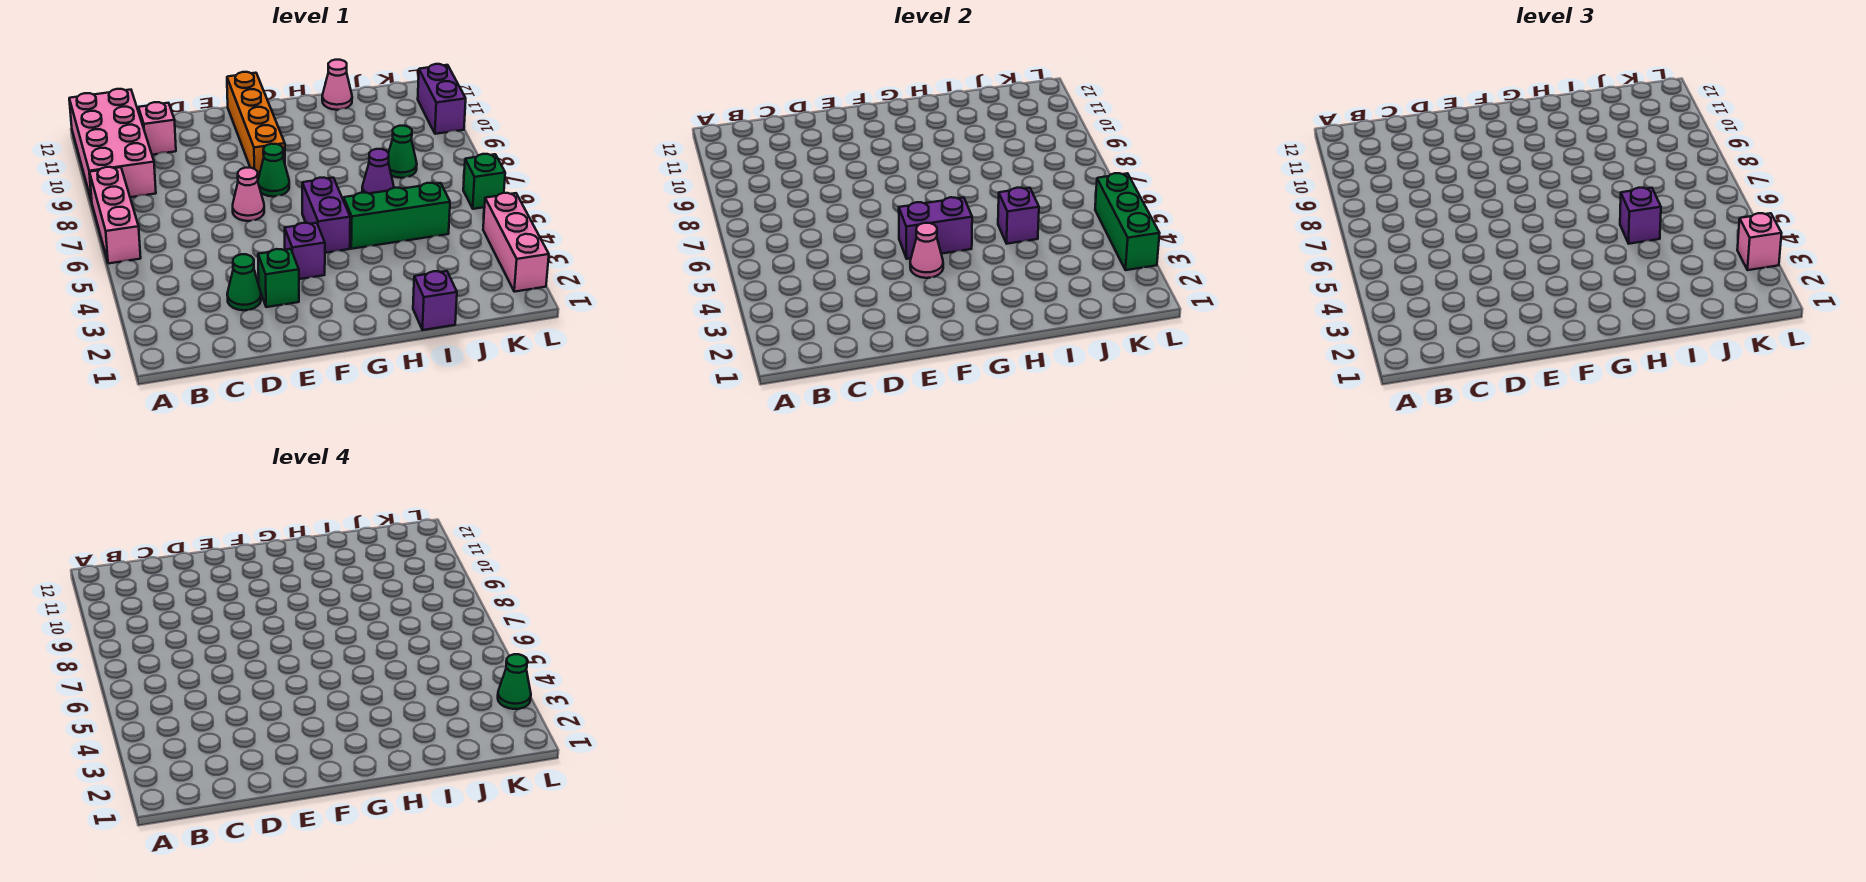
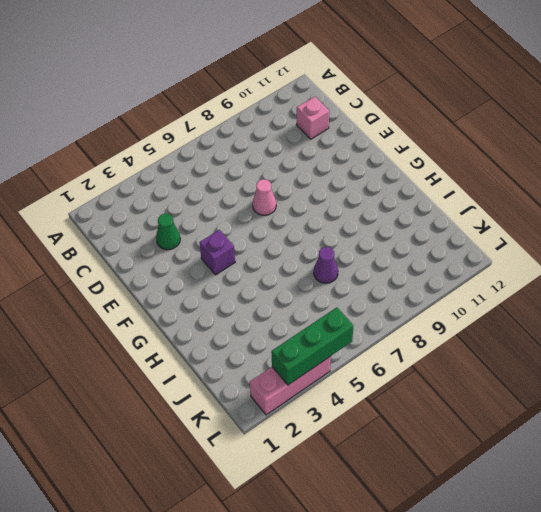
none -> pink brick A6:A8 level 1
none -> pink brick A9:B12 level 1
none -> green brick E3 level 1

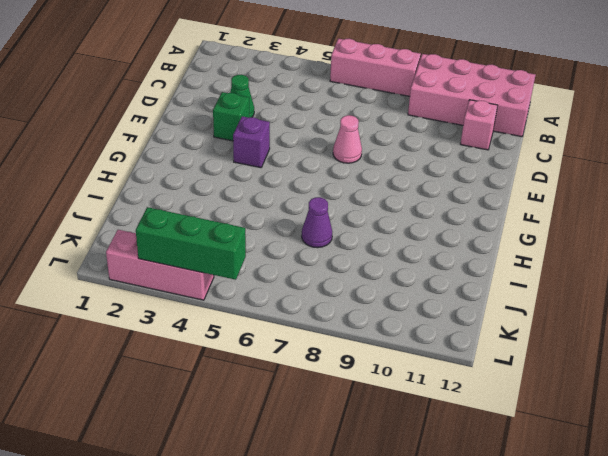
none -> green cone F8 level 1
none -> orange brick F9:F12 level 1
none -> purple brick G5:G6 level 1

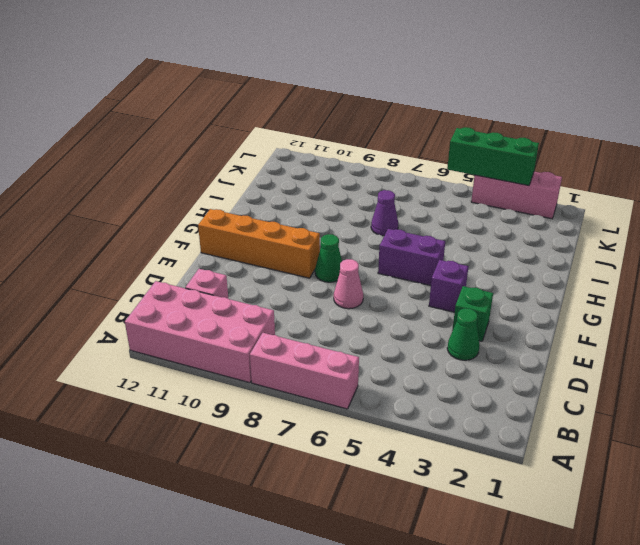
none -> green brick H5:J5 level 1
none -> purple brick I1 level 1
none -> pink cone I12 level 1

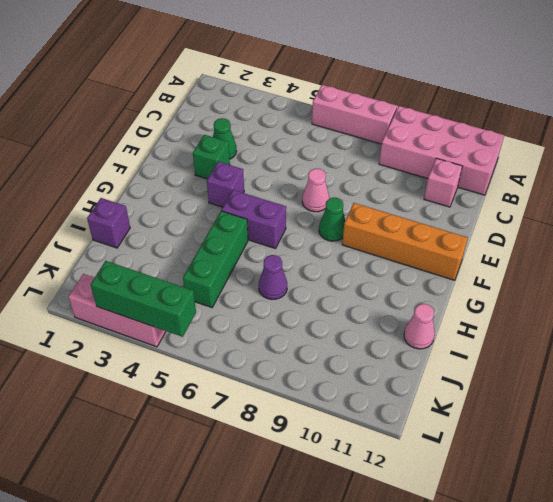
none -> green cone J8 level 1
none -> green brick L6 level 1
none -> purple brick L10:L11 level 1

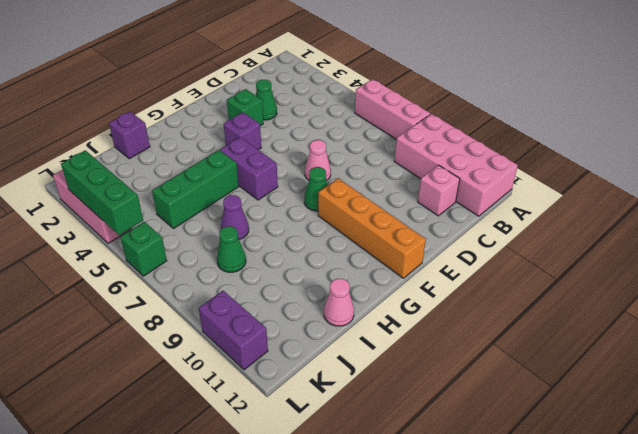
none -> pink cone F4 level 2
none -> purple brick F5:G5 level 2
none -> purple brick I5 level 2

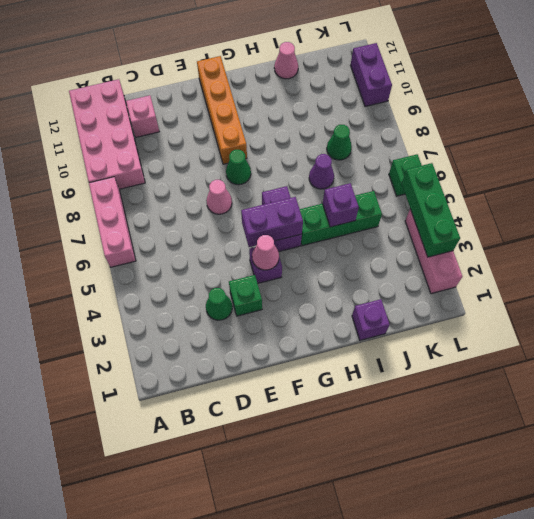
none -> purple brick I5 level 3
none -> pink brick L3 level 3
none -> green cone L3 level 4

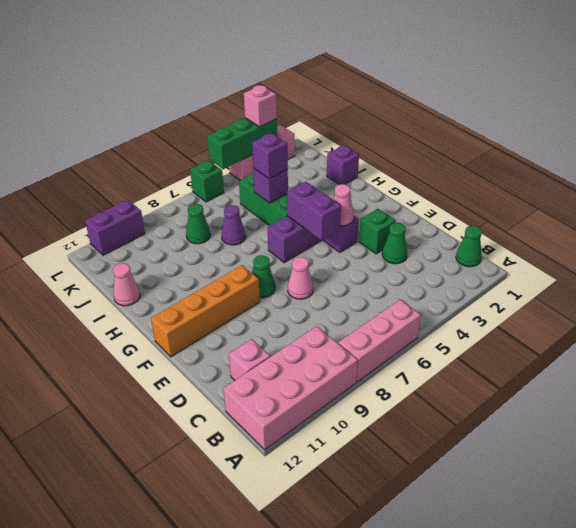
green cone B1 level 1 -> green cone L3 level 4

